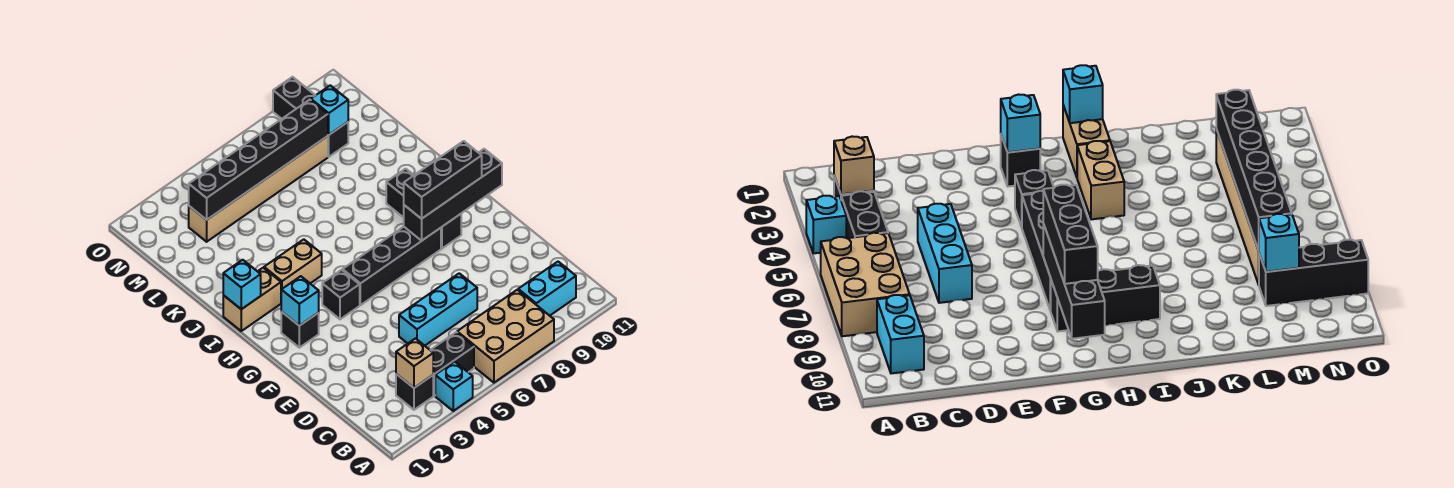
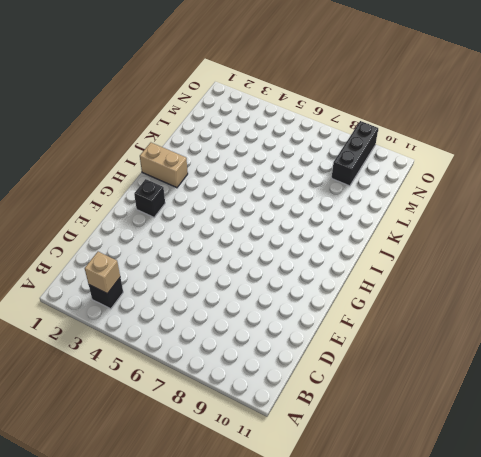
none -> cyan brick A4 level 1
none -> tan brick A6:B8 level 1
none -> black brick B4:B5 level 1

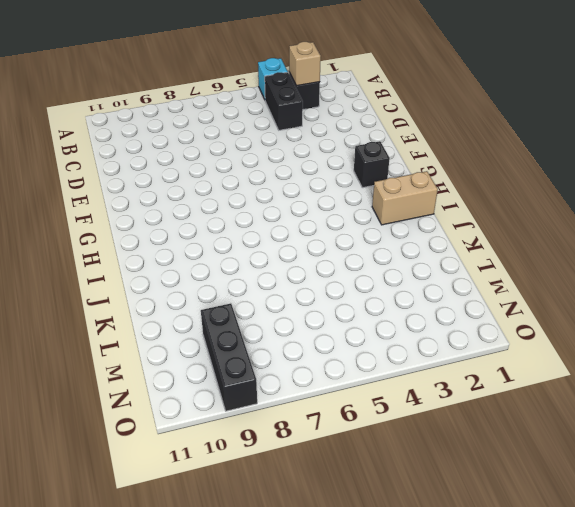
black brick B4:C4 level 1 -> black brick B4:B5 level 1
none -> tan brick A6:B8 level 1
none -> cyan brick B9:B10 level 1
none -> cyan brick D5:D7 level 1

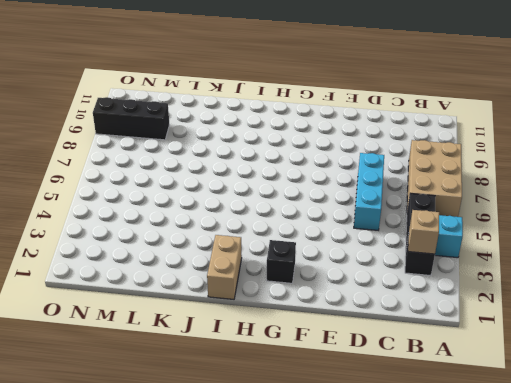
none -> cyan brick B9:B10 level 1
none -> black brick G4 level 1
none -> black brick G5:G8 level 1

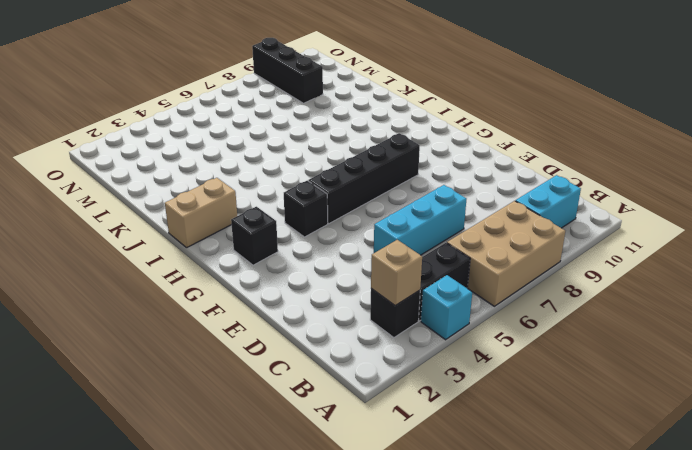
none -> black brick G9:I9 level 1
none -> tan brick I3:I4 level 1
none -> tan brick M3:M8 level 1

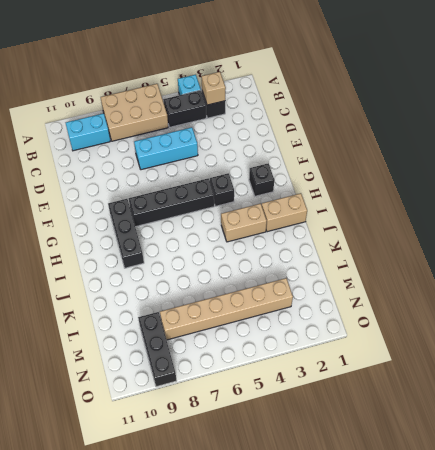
none -> cyan brick G2 level 2
none -> black brick G8:G11 level 2
none -> cyan brick I1 level 2

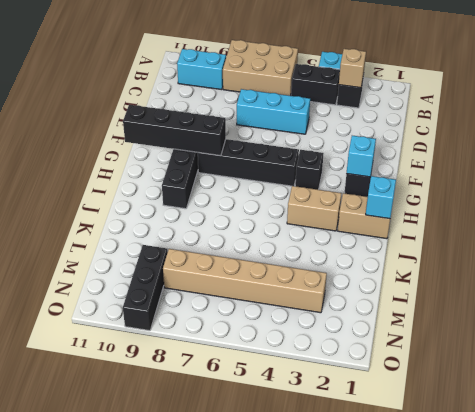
none -> black brick M3:M8 level 2
none -> cyan brick M9 level 2
none -> black brick G8:G10 level 3

